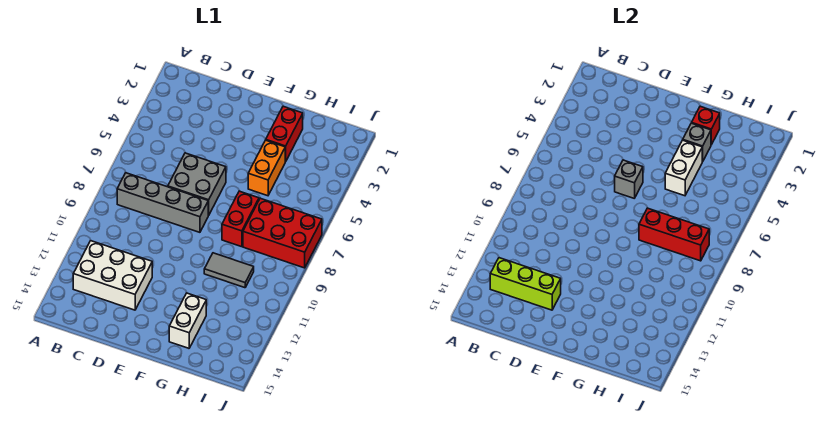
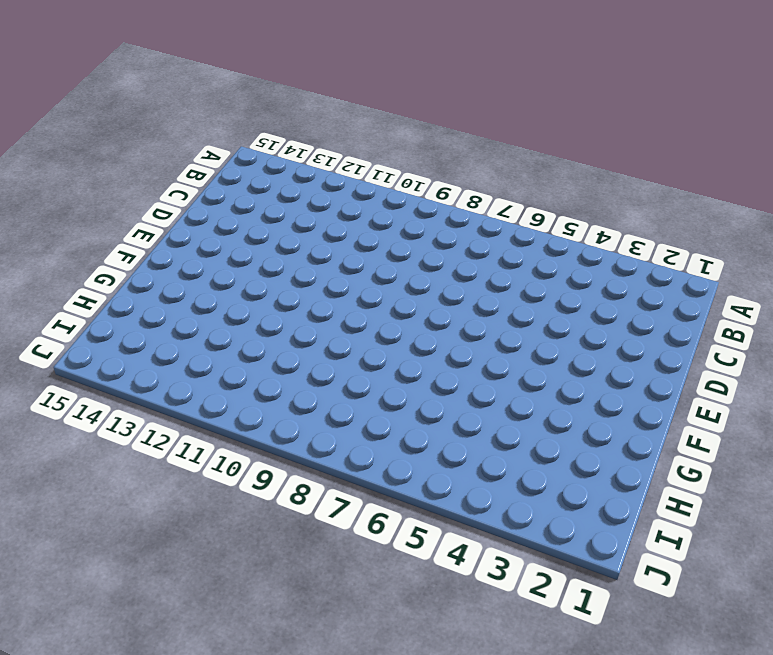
none -> grey brick B8:E8 level 1
none -> white brick B12:D13 level 1
none -> grey brick D6:E7 level 1

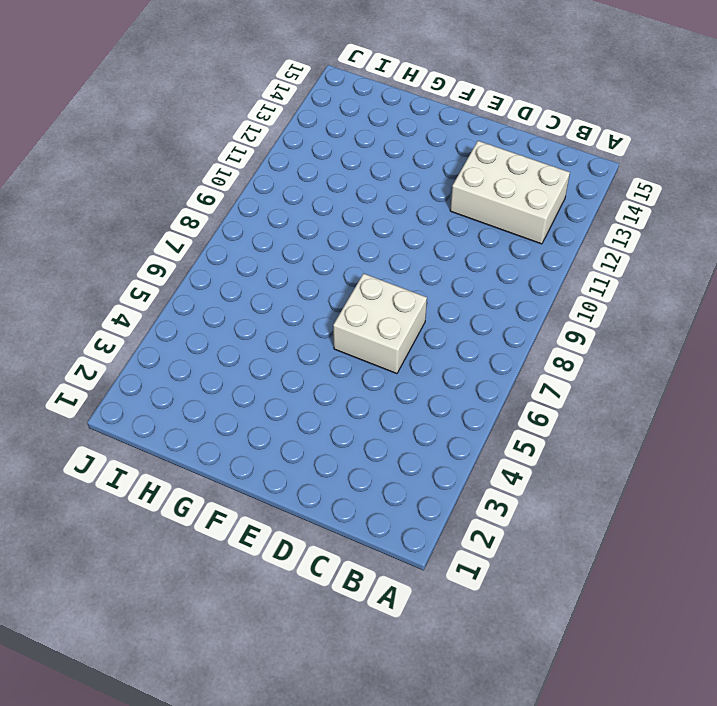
white brick D6:E7 level 1 -> grey brick D6:E7 level 1
none -> grey brick B8:E8 level 1
none -> red brick G2:G3 level 1
none -> orange brick G4:G5 level 1

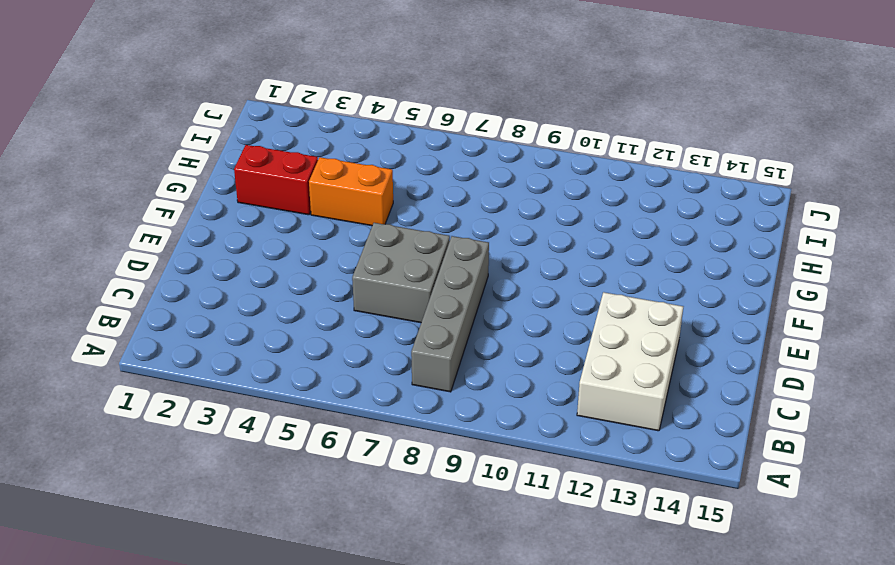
none -> red brick G7:G8 level 1
none -> grey tile G10:H10 level 1
none -> white brick G13:G14 level 1

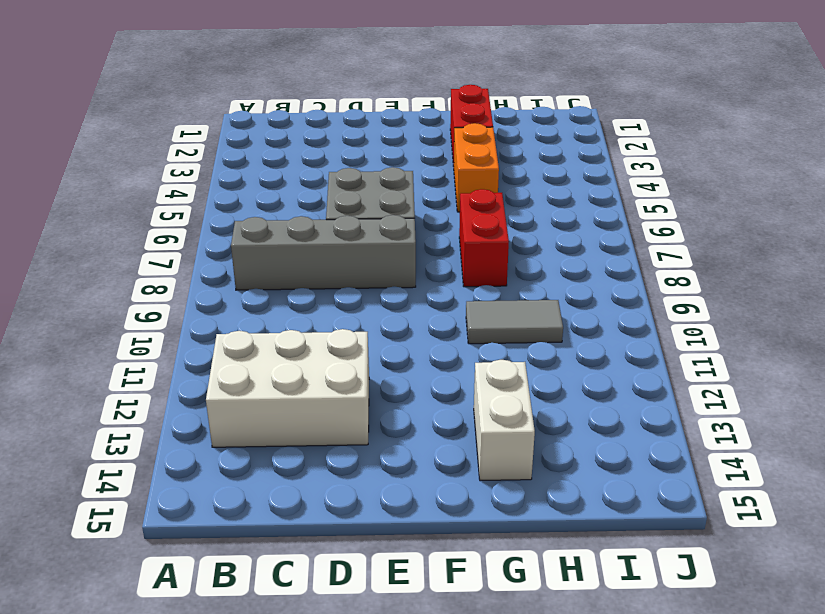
none -> red brick H7:J8 level 1
none -> lime brick B13:D13 level 2
none -> grey brick E6 level 2

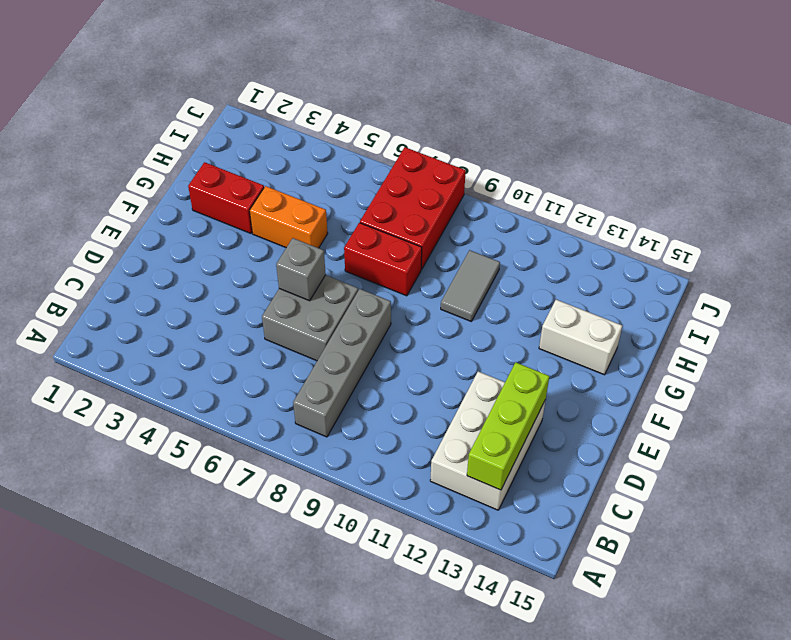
none -> red brick G2 level 2
none -> grey brick G3 level 2
none -> white brick G4:G5 level 2

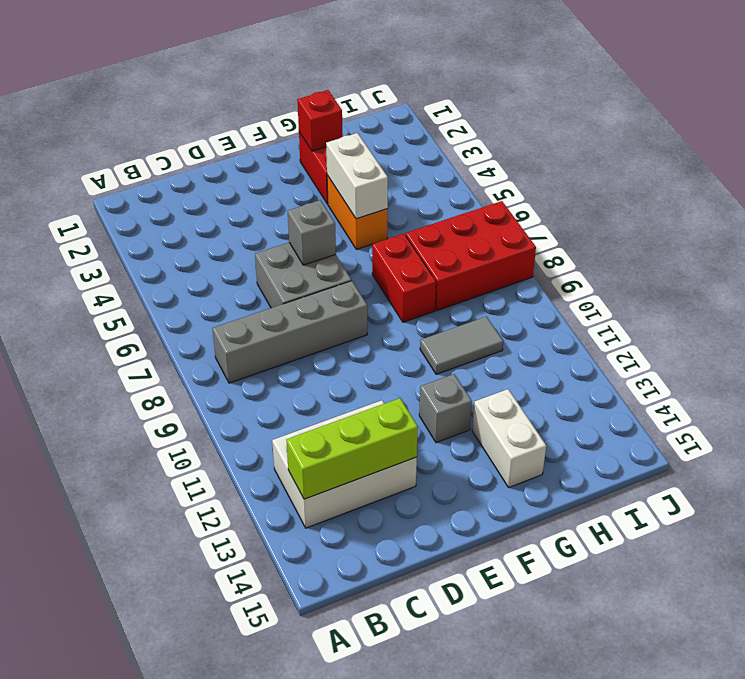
grey brick F12 level 1 -> grey brick G3 level 2
none -> red brick G8:I8 level 2

